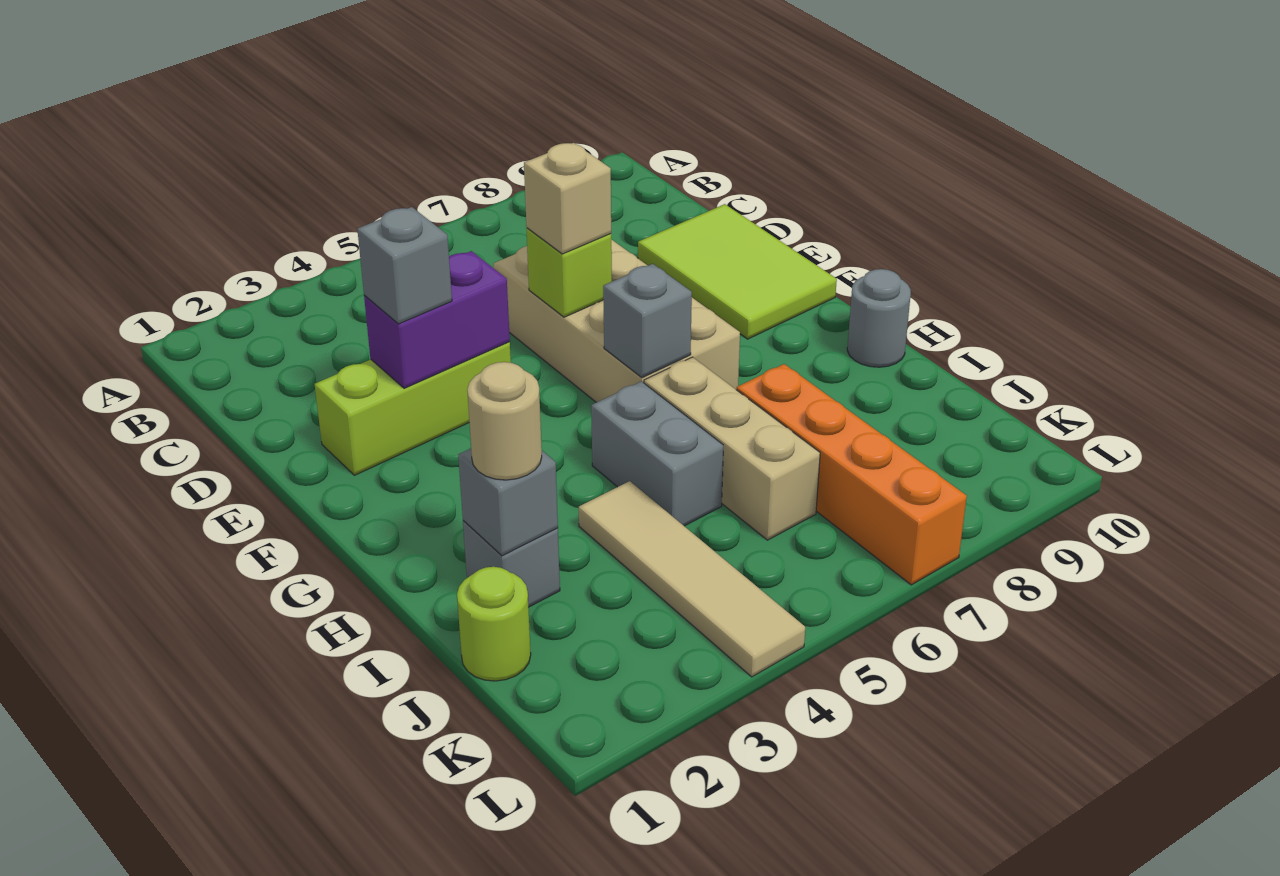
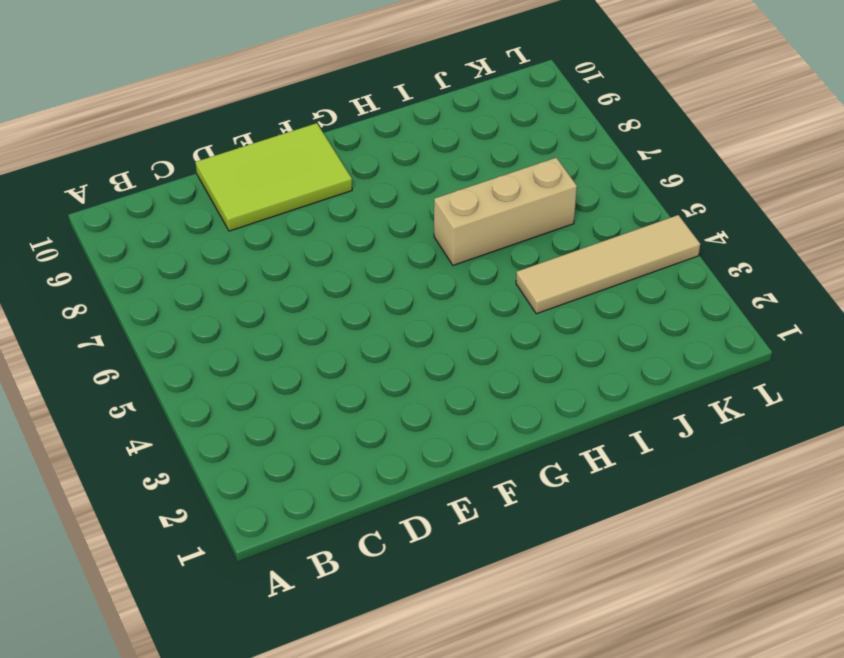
none -> tan brick D6:G7 level 1
none -> lime brick E2:E4 level 1
none -> grey brick H5:I5 level 1

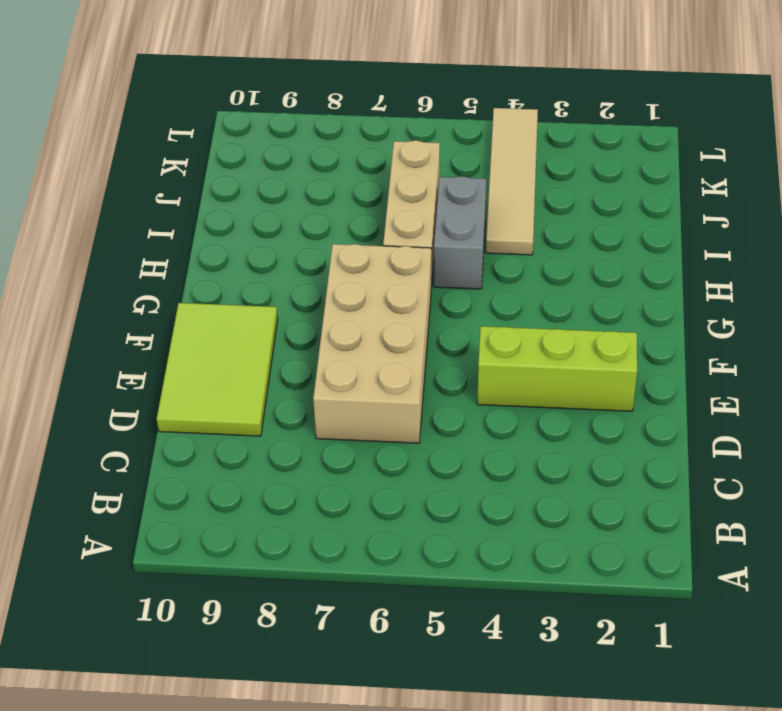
none -> grey round brick H10 level 1
none -> grey brick I2 level 1
none -> orange brick I7:L7 level 1

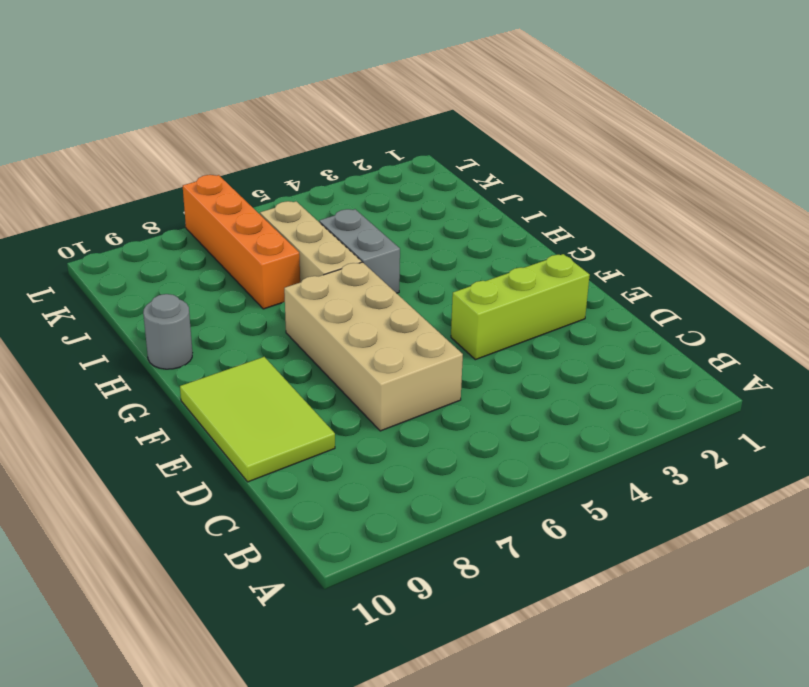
none -> grey brick I2 level 1
none -> tan tile I4:L4 level 1
none -> lime round brick J1 level 1

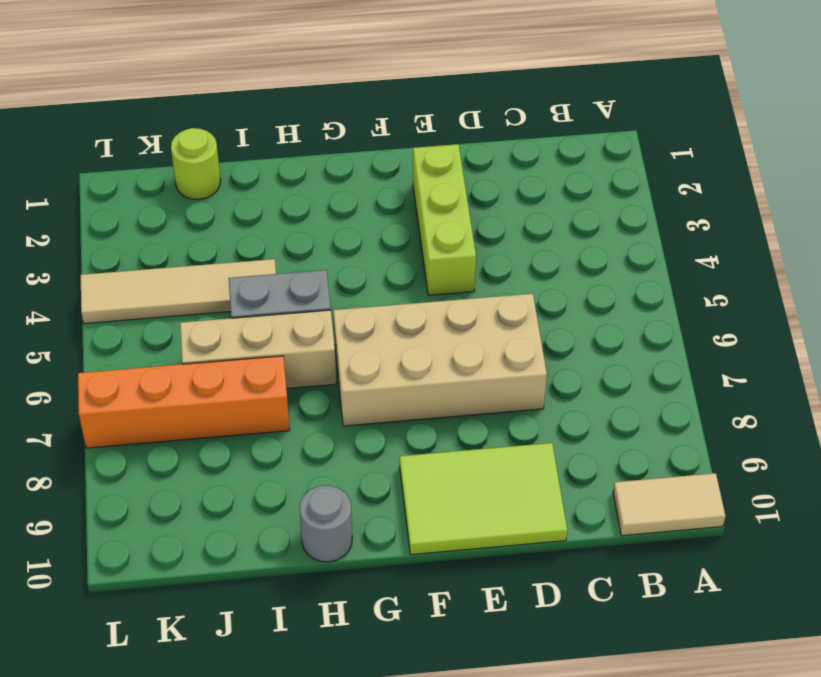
tan tile A10:B10 level 1 -> none
none -> grey brick I2 level 1
none -> purple brick E3:E4 level 2
none -> lime brick E6 level 2

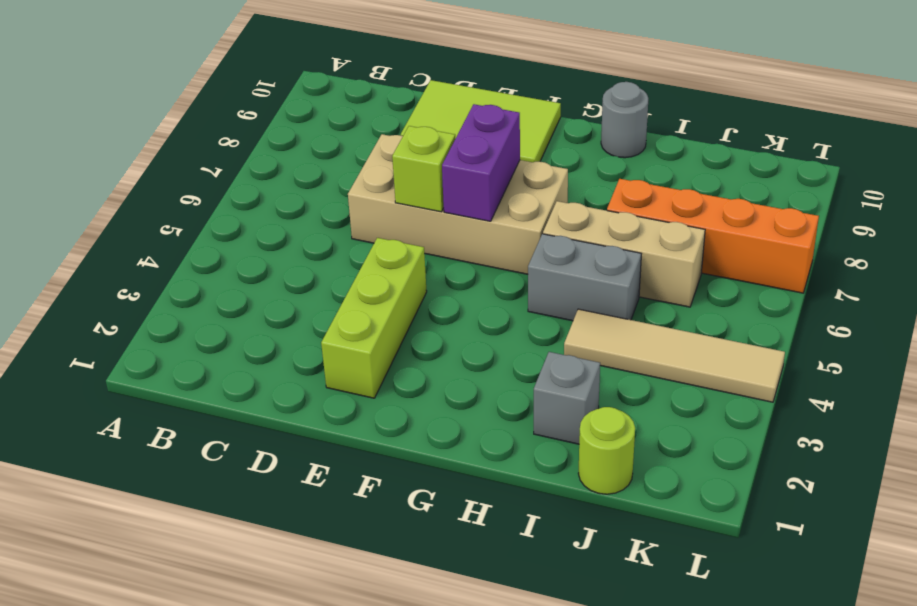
purple brick F6:F7 level 2 -> purple brick E3:E4 level 2
none -> grey brick G6 level 2
none -> grey brick I2 level 2
none -> grey brick E3 level 3

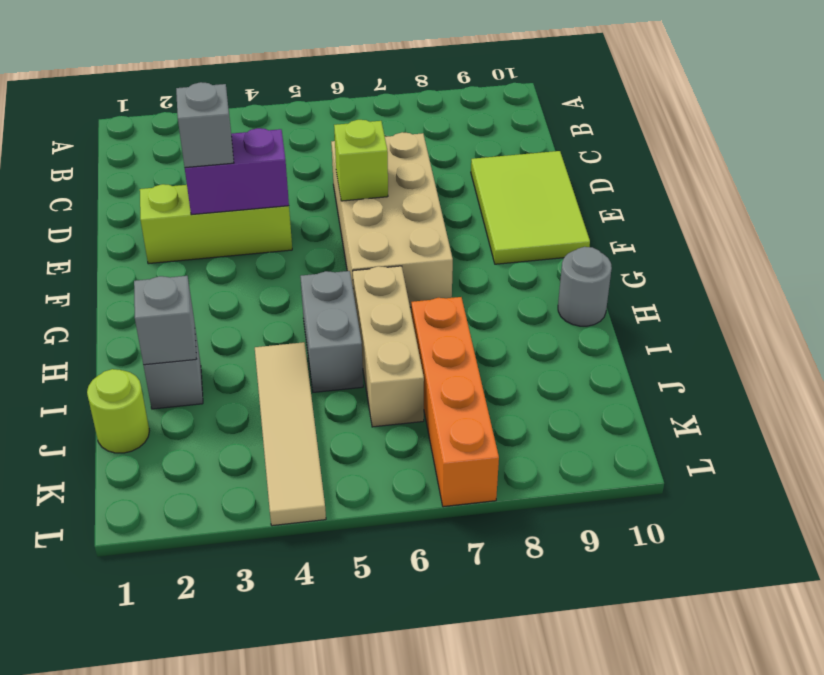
none -> grey brick G6 level 2
none -> tan brick E6 level 3
none -> tan round brick I2 level 3

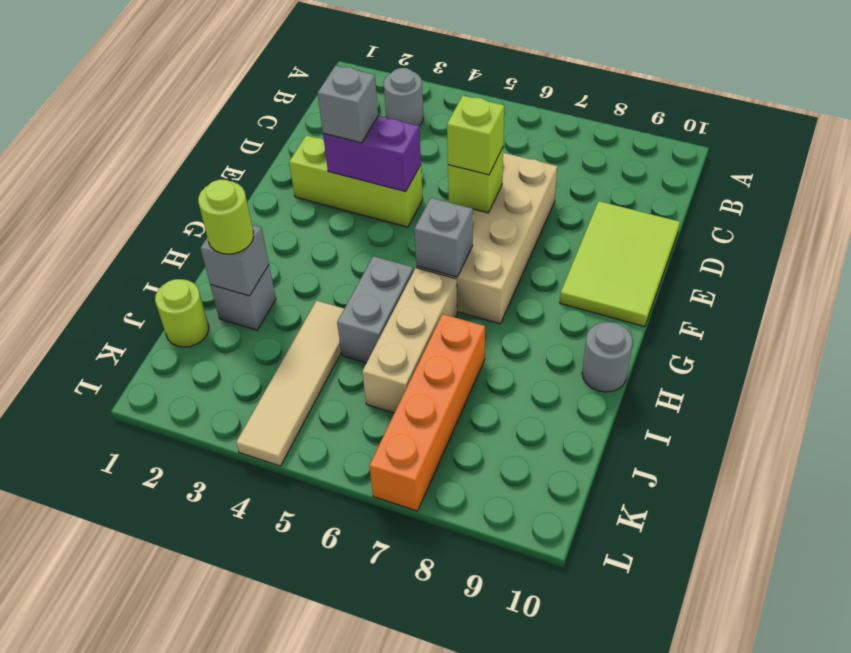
grey round brick B3 level 1 -> none
lime brick E6 level 3 -> tan brick E6 level 3
lime round brick I2 level 3 -> tan round brick I2 level 3

